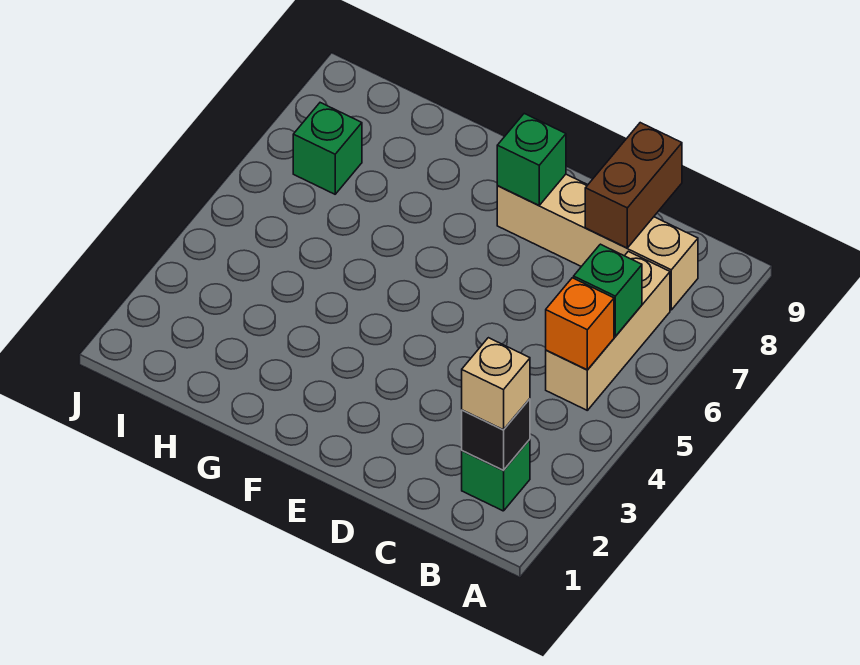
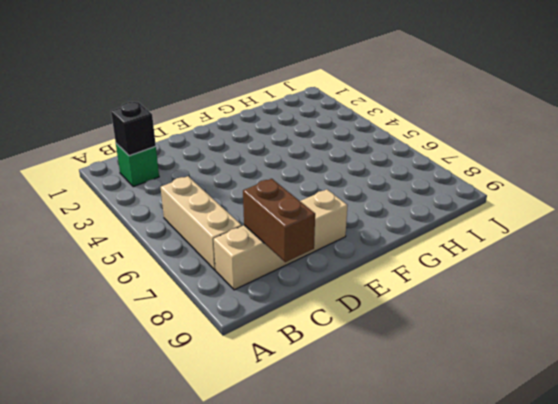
none -> green brick I7 level 1
none -> orange brick B5 level 2

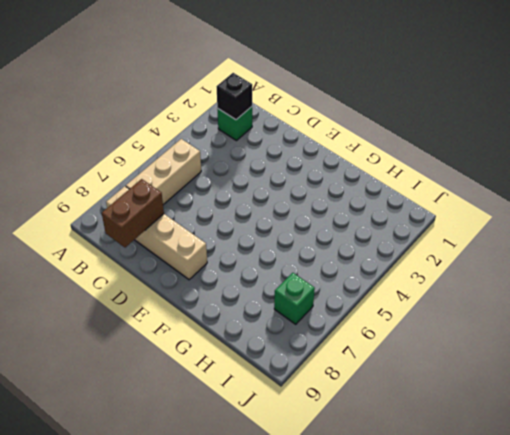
none -> orange brick B5 level 2
none -> green brick B6 level 2

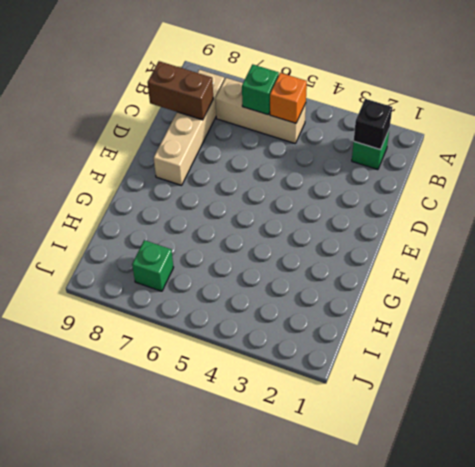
none -> green brick E8 level 2
none -> tan brick B2 level 3

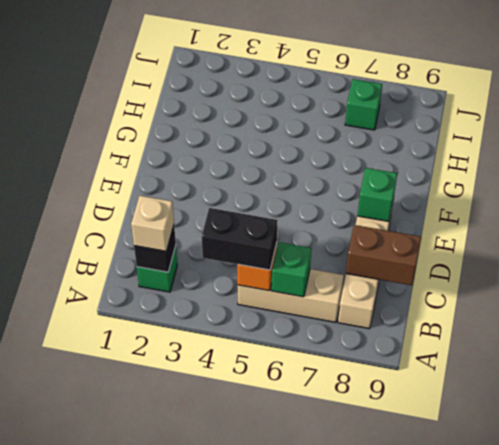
black brick B4:B5 level 3 -> none

